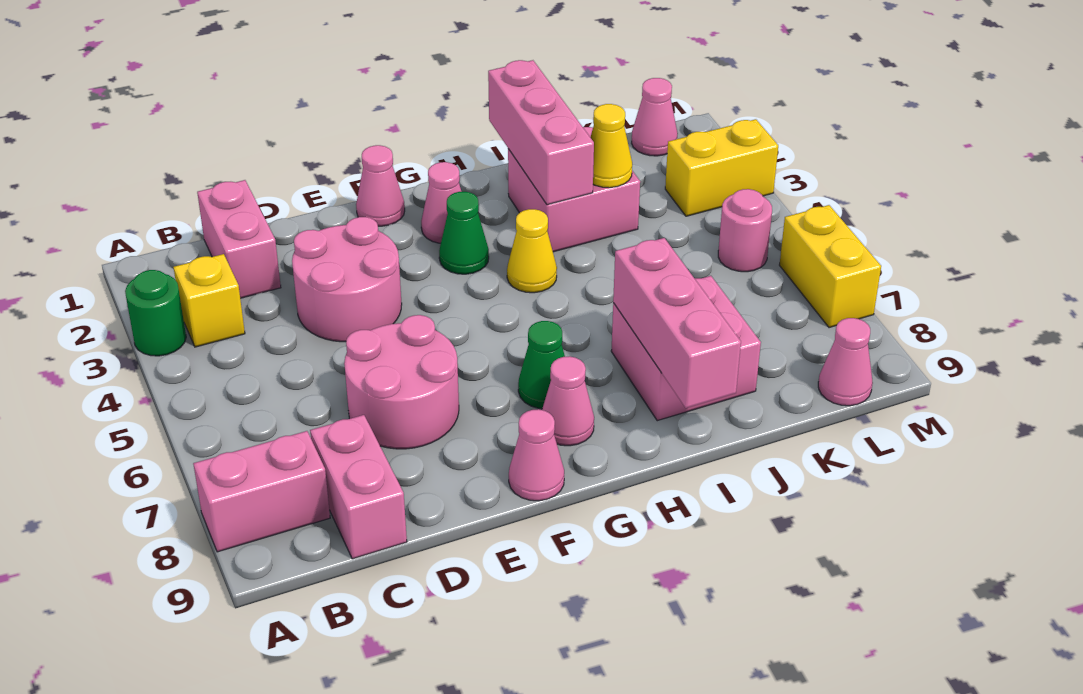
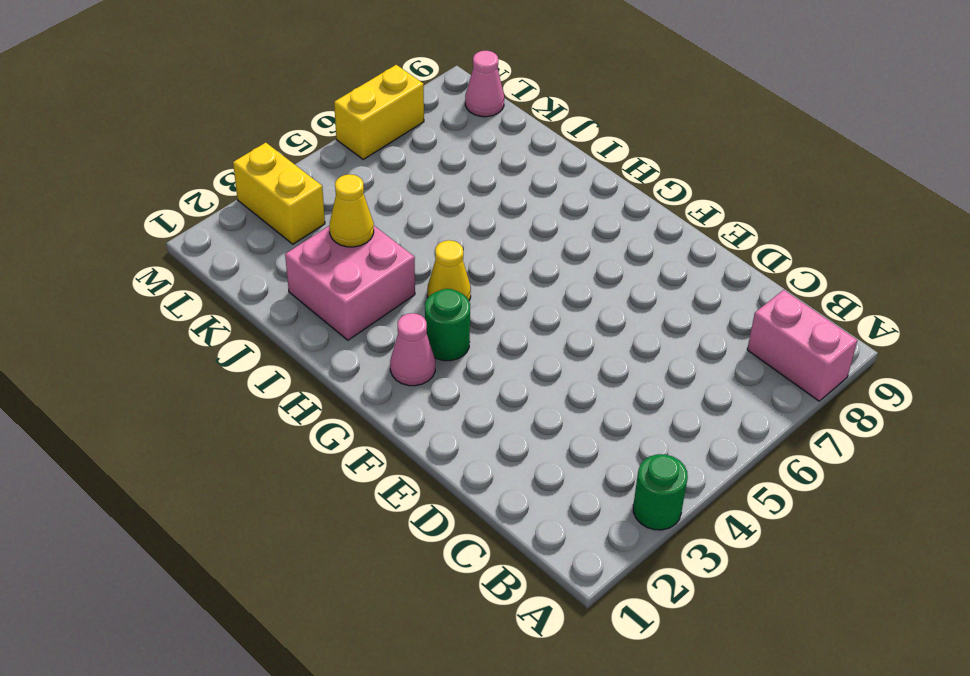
green round brick G3 level 1 -> green cone G3 level 1
none -> yellow brick B3 level 1
none -> pink brick C1:C2 level 1
none -> pink brick C8:C9 level 1

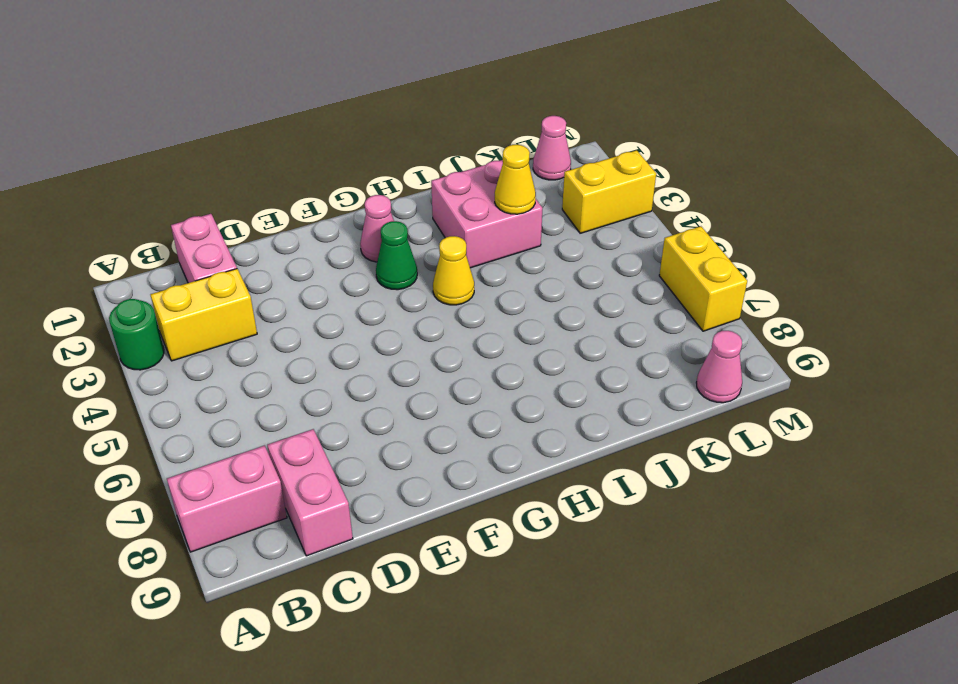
yellow brick B3:C3 level 1 -> yellow brick B3 level 1
none -> pink round brick D3:E4 level 1
none -> pink round brick D6:E7 level 1
none -> pink cone F1 level 1

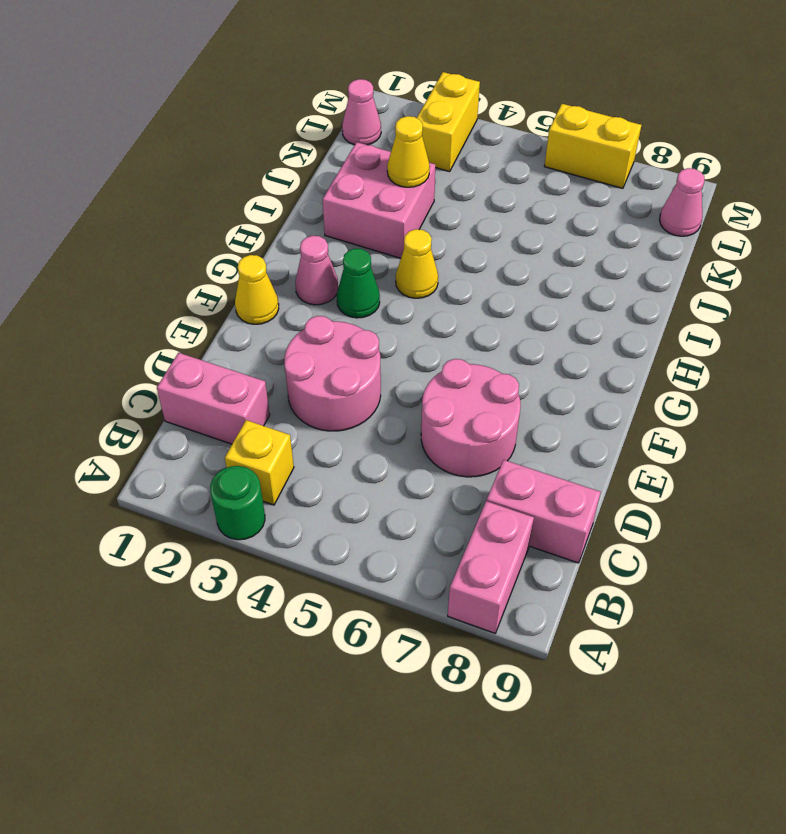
yellow cone F1 level 1 -> pink cone F1 level 1
none -> pink cone F9 level 1
none -> green cone G7 level 1
none -> pink cone G8 level 1

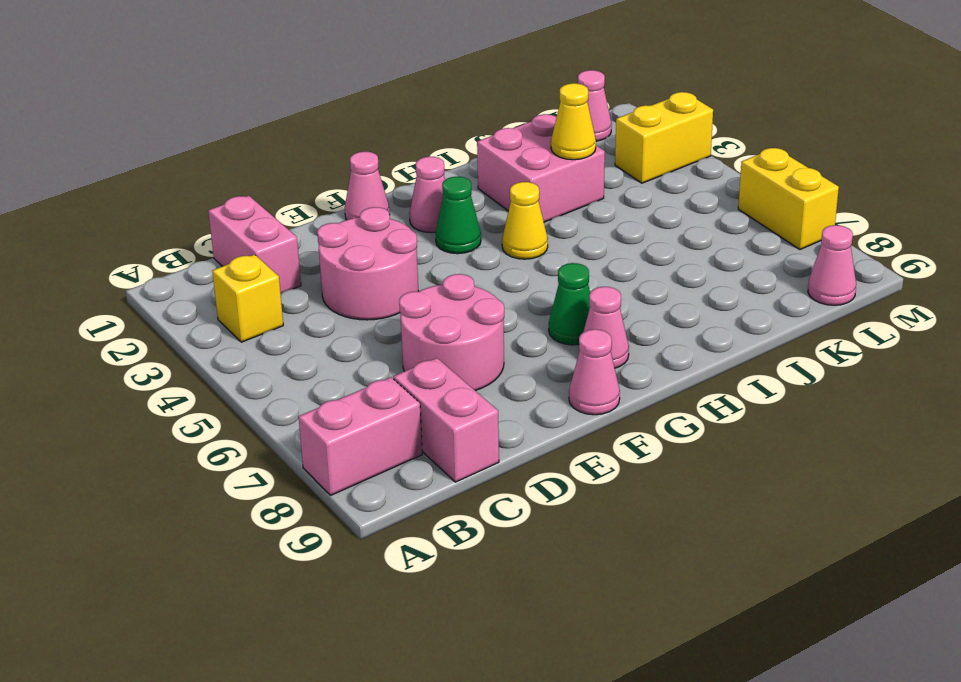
none -> green round brick A3 level 1
none -> pink brick I7:J8 level 1
none -> pink round brick L5 level 1

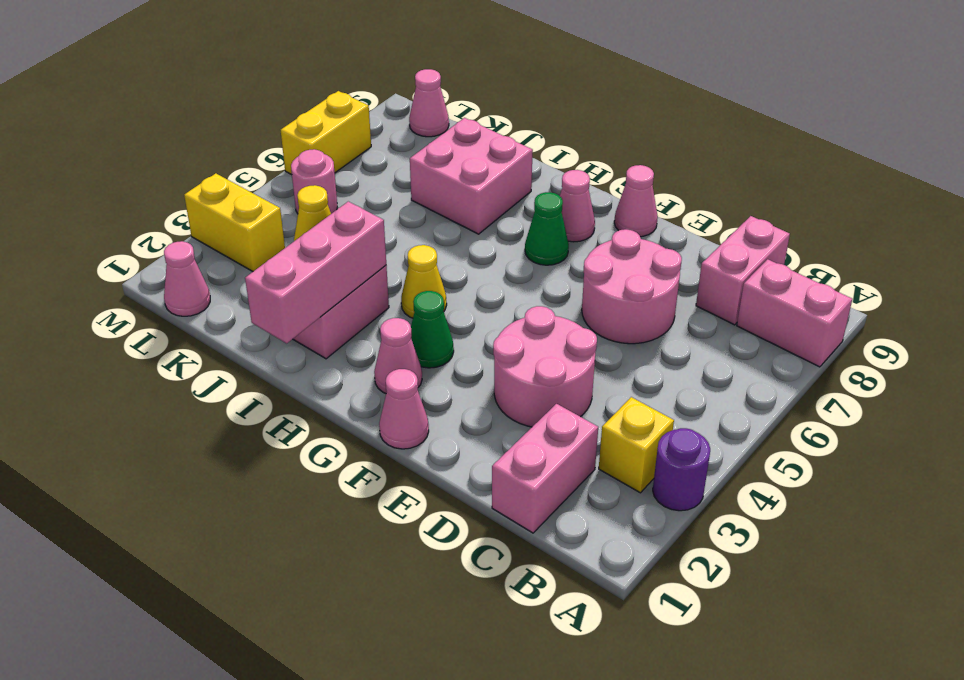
purple round brick A3 level 1 -> green round brick A3 level 1
none -> pink brick I7:I9 level 2

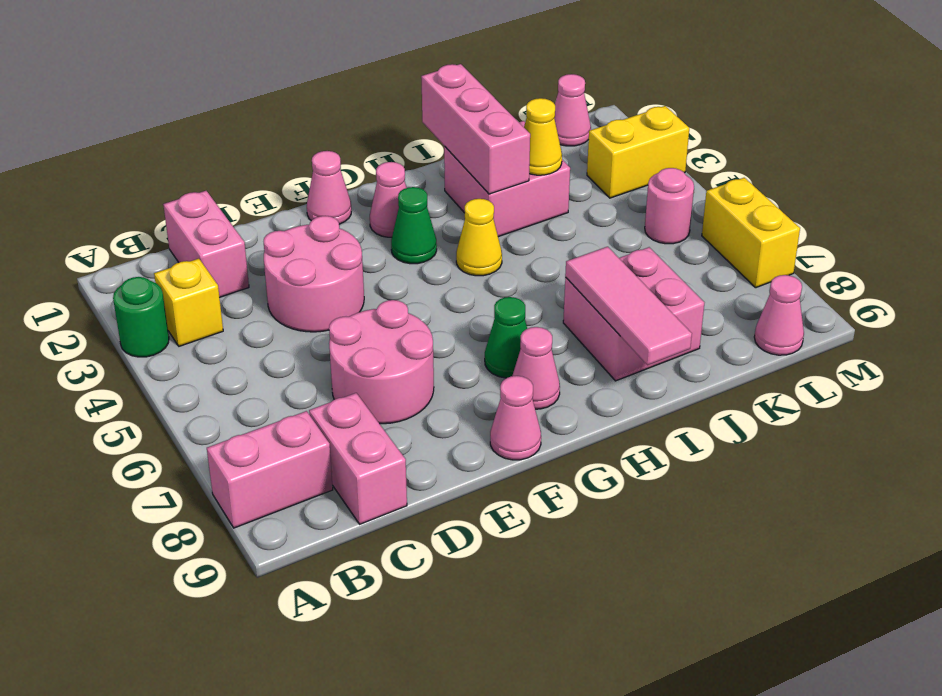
pink tile I7:I9 level 2 -> pink brick I7:I9 level 2

